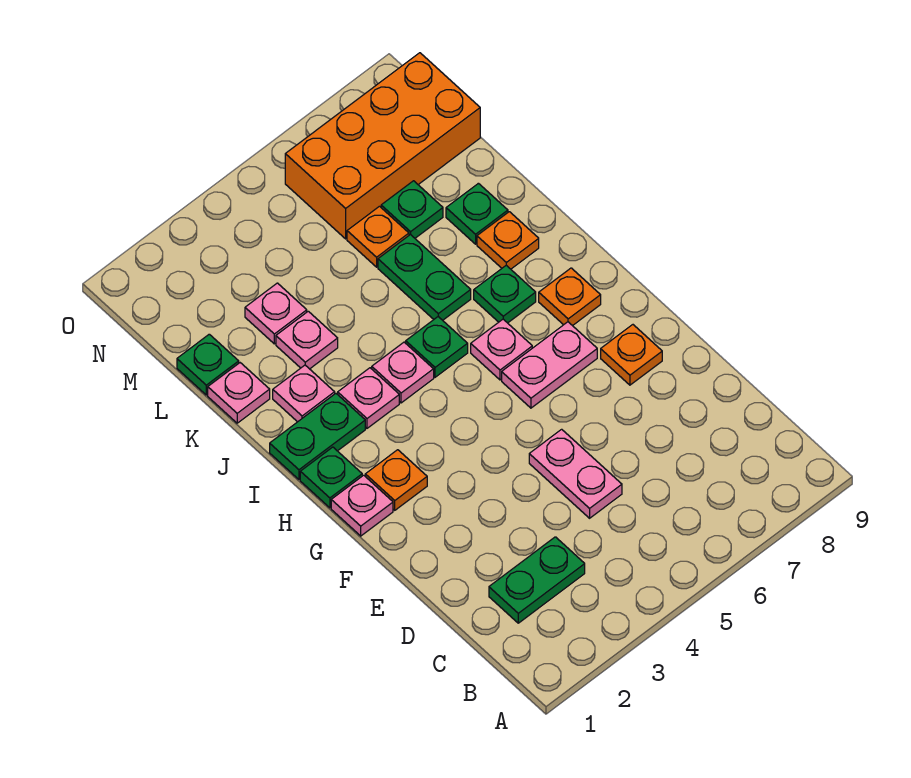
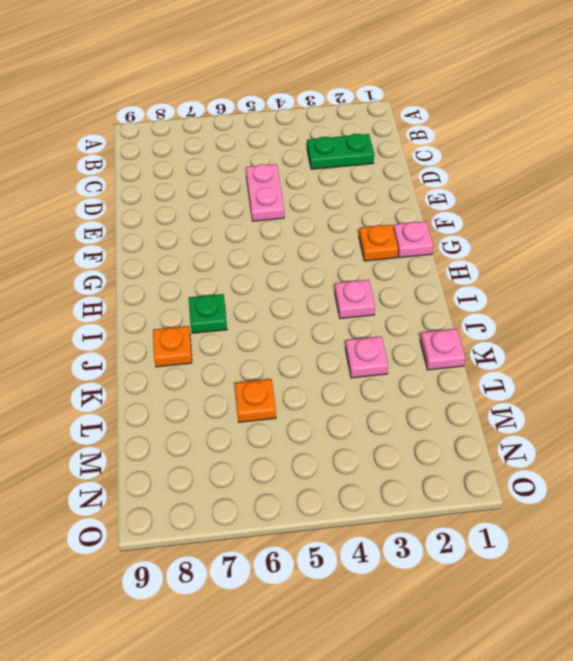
none -> orange plate F8 level 1
none -> pink plate G6:G7 level 1
none -> green plate H1 level 1

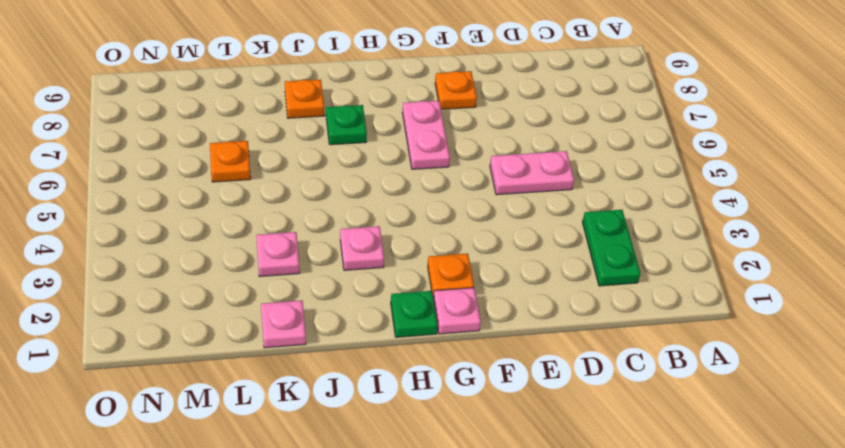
none -> pink plate H6 level 1
none -> orange plate H8 level 1
none -> green plate I1:I2 level 1

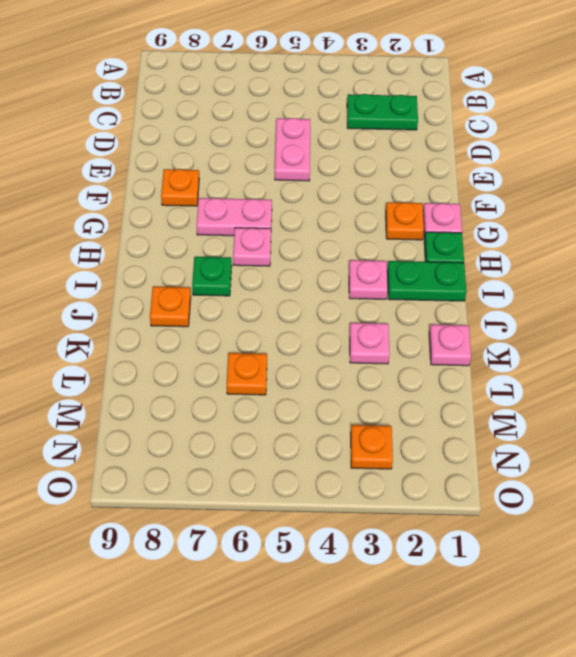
orange plate N3 level 1 -> orange plate H8 level 1
none -> pink plate I4 level 1
none -> green plate I5 level 1
none -> pink plate J2 level 1

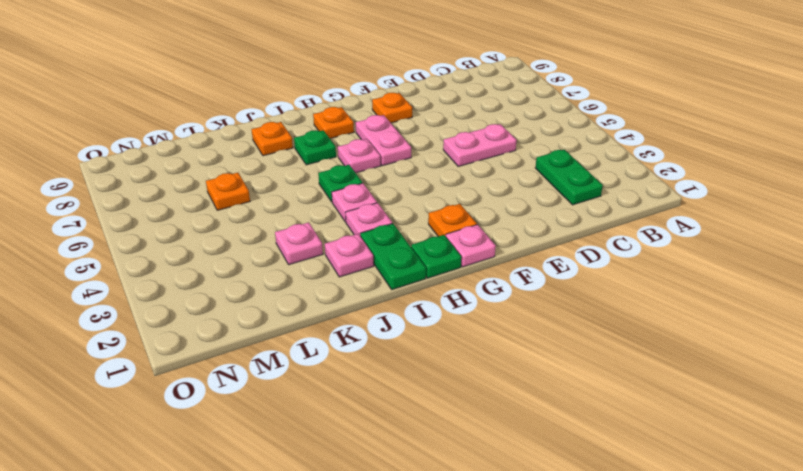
none -> green plate J6:K6 level 1
none -> pink plate K1 level 1
none -> green plate K8 level 1

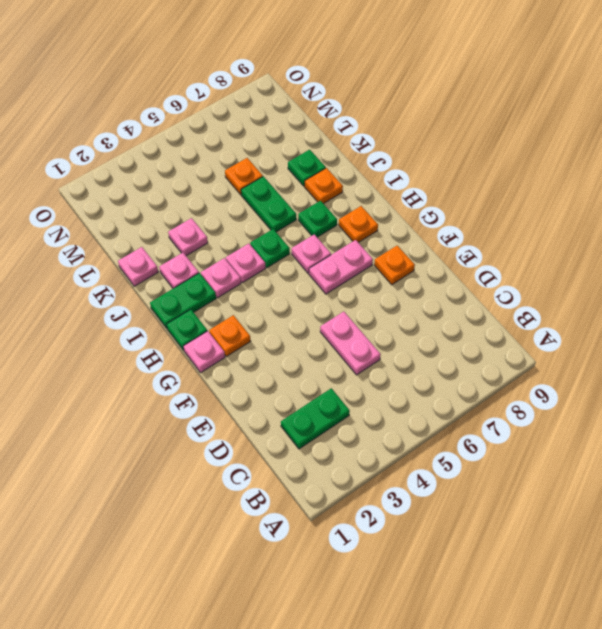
none -> green plate L1 level 1
none -> pink plate L3 level 1
none -> green plate L7 level 1

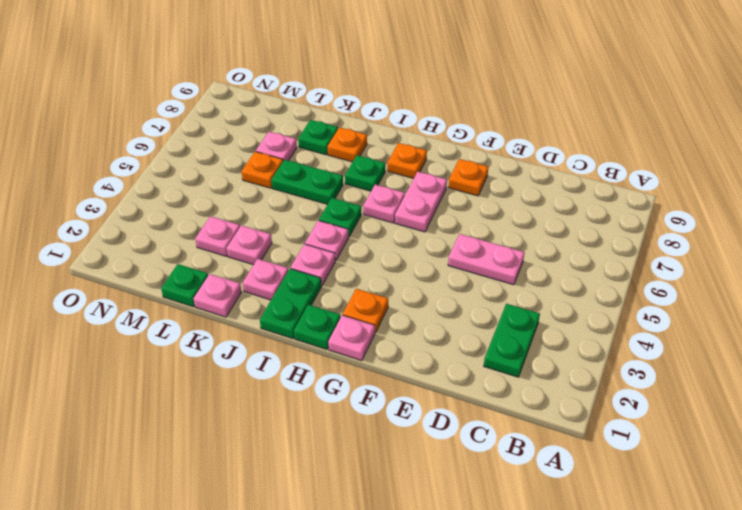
pink plate L7 level 1 -> green plate L7 level 1
none -> orange brick M6:N9 level 1

